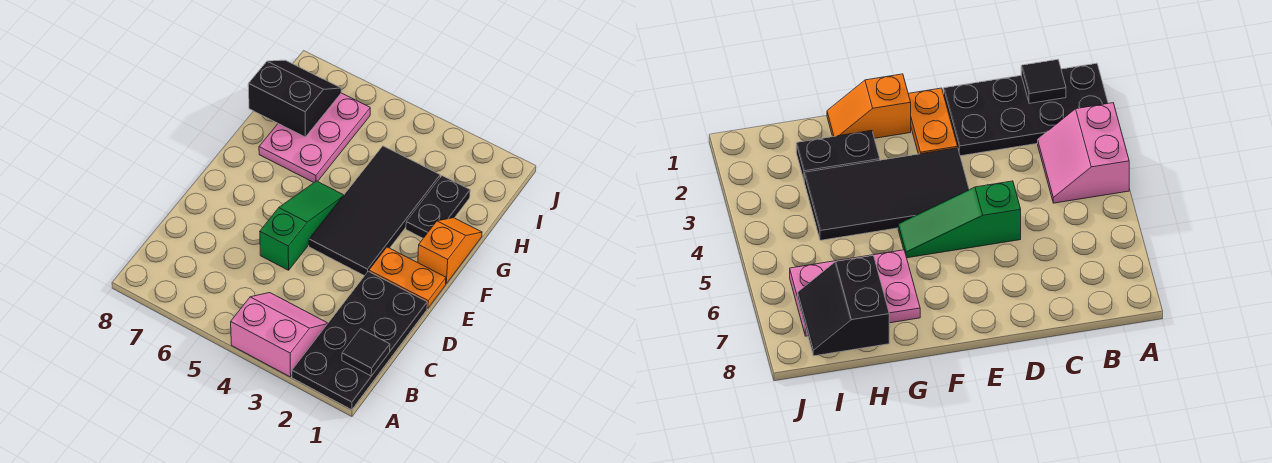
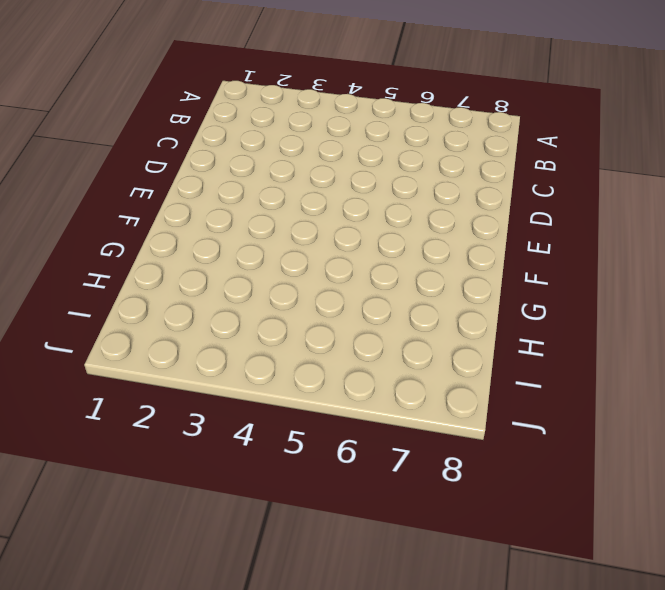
none -> black plate A1:D2 level 1
none -> pink slope A3:B4 level 1 top A

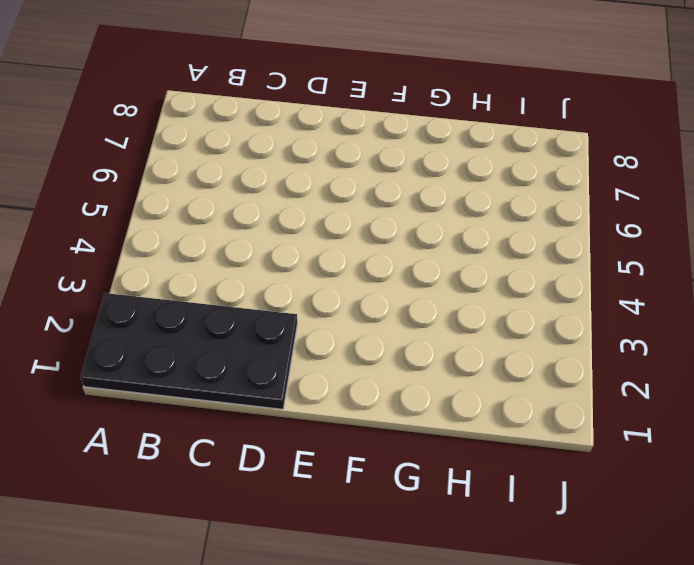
none -> pink slope A3:B4 level 1 top A
none -> green slope D5:F5 level 1 top D

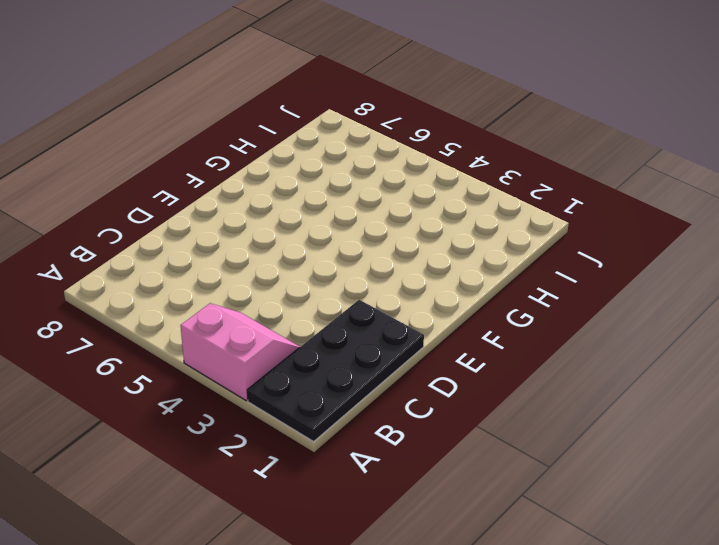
none -> green slope D5:F5 level 1 top D
none -> orange plate E1:E2 level 1

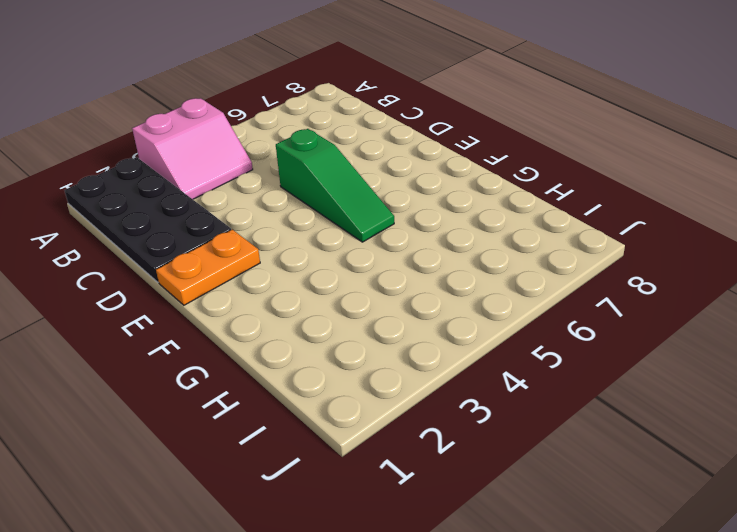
none -> black tile E3:H4 level 1
none -> orange slope F1:G1 level 1 top F

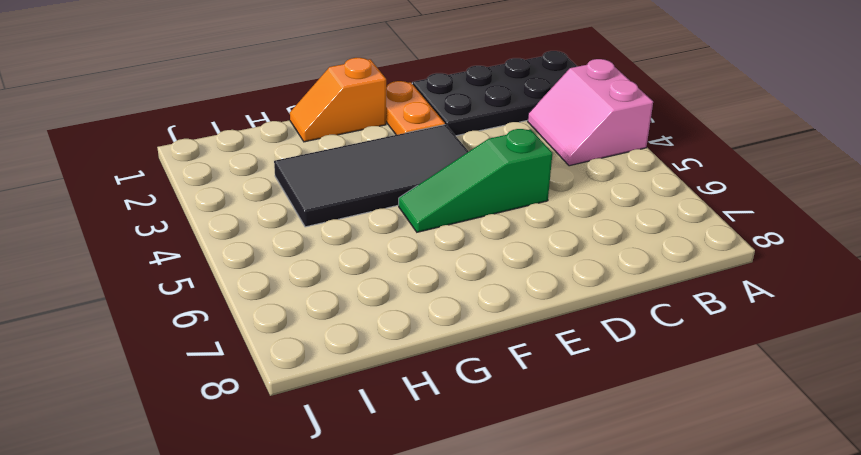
none -> black plate G2:H2 level 1
none -> pink plate G6:I7 level 1

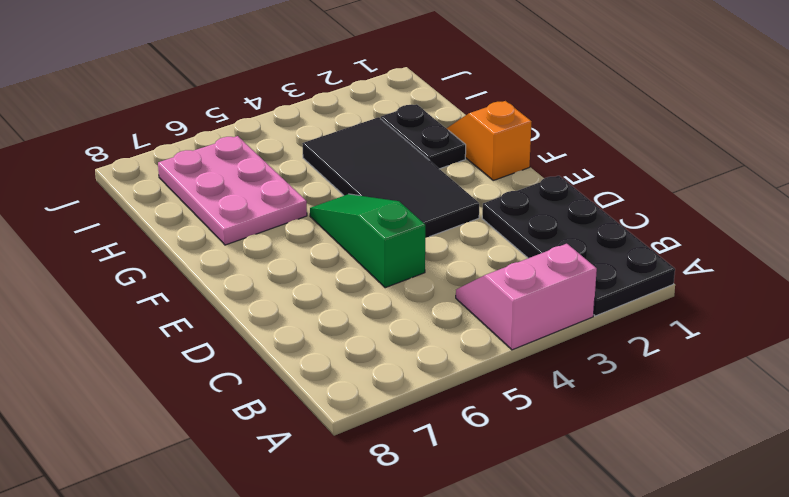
none -> orange plate E1:E2 level 1
none -> black tile B1 level 2

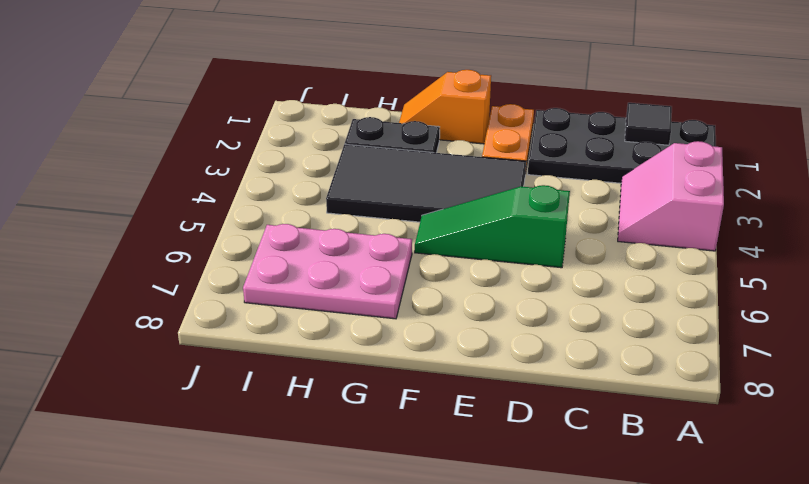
none -> black slope H7:I8 level 2 top H

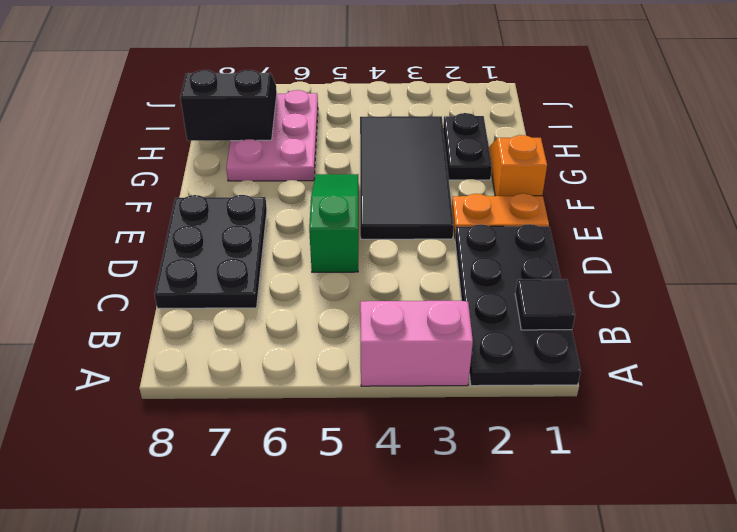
black plate C7:E8 level 1 -> none

